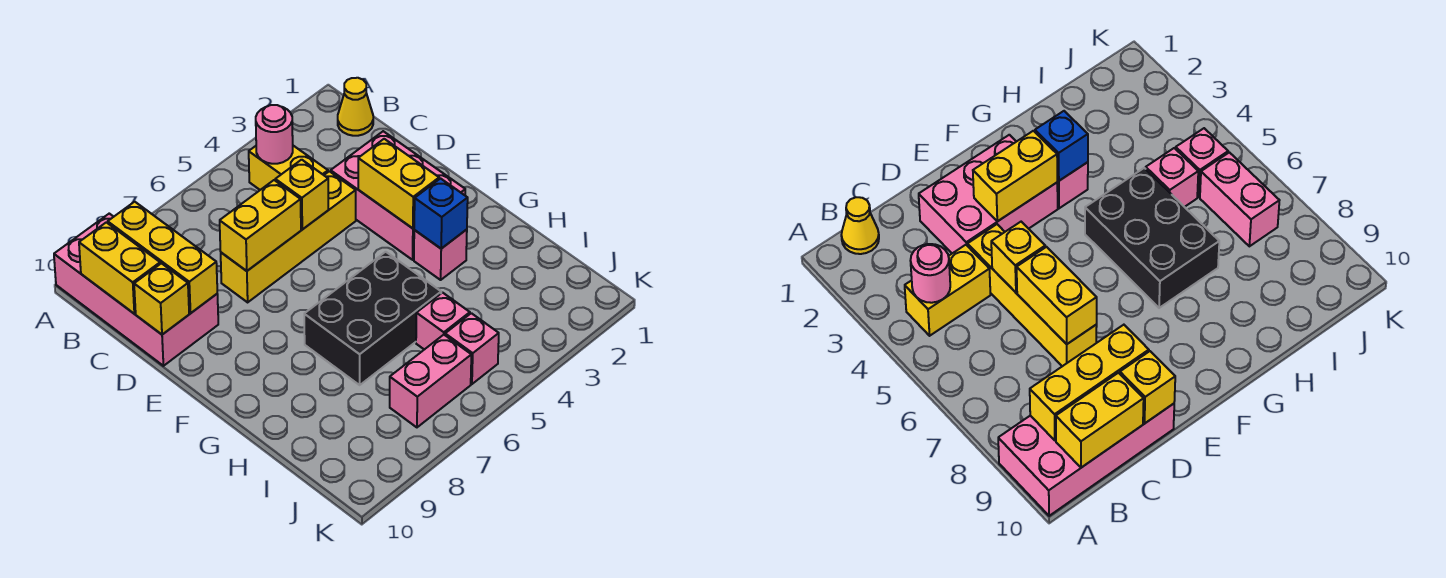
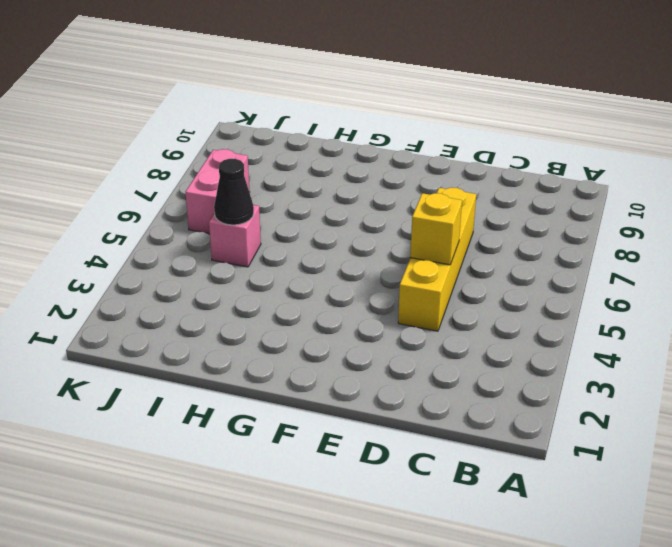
black cone I5 level 2 -> none
none -> pink brick A9:D10 level 1
none -> yellow cone B1 level 1
none -> yellow brick B4:C4 level 1

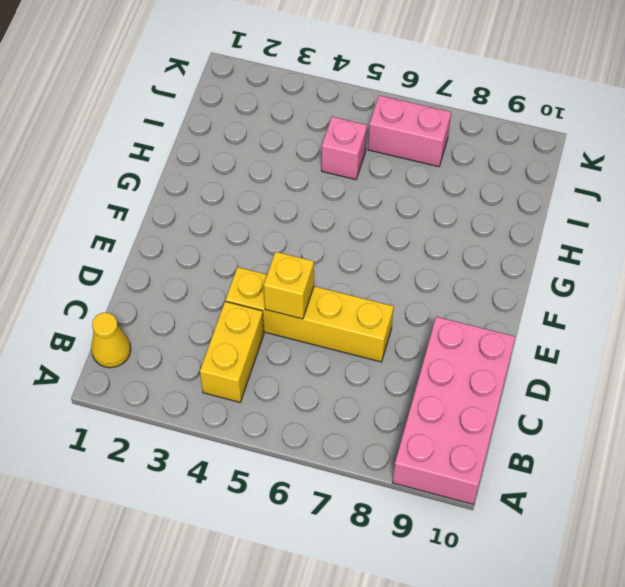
none -> pink brick D2:F3 level 1
none -> pink brick G3 level 1
none -> black brick G5:H7 level 1

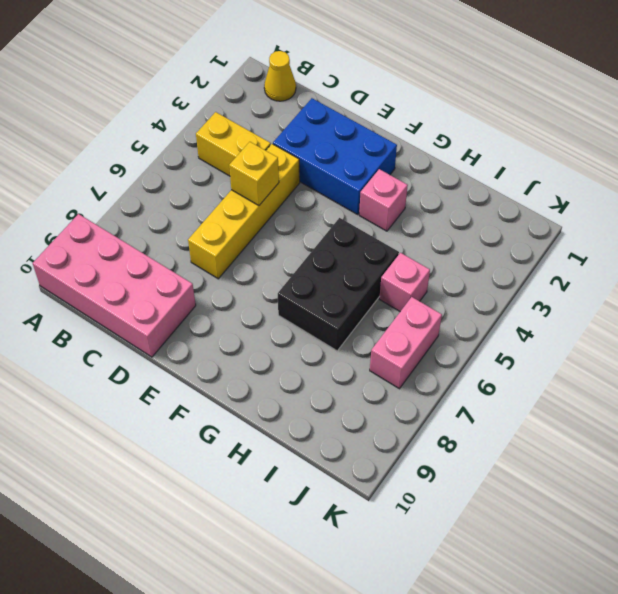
blue brick D2:F3 level 1 -> pink brick D2:F3 level 1
none -> pink brick J5 level 1
none -> pink round brick B4 level 2
none -> yellow brick B9:D9 level 2

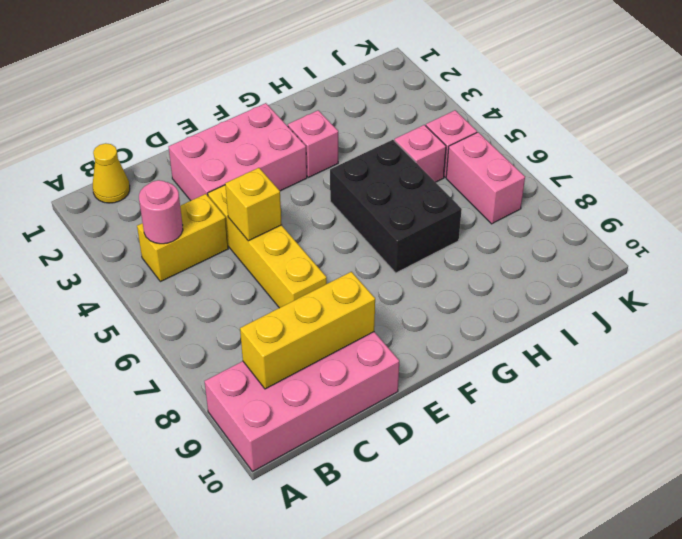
none -> yellow brick B10:C10 level 2
none -> yellow brick D6:D7 level 2
none -> yellow brick D10 level 2

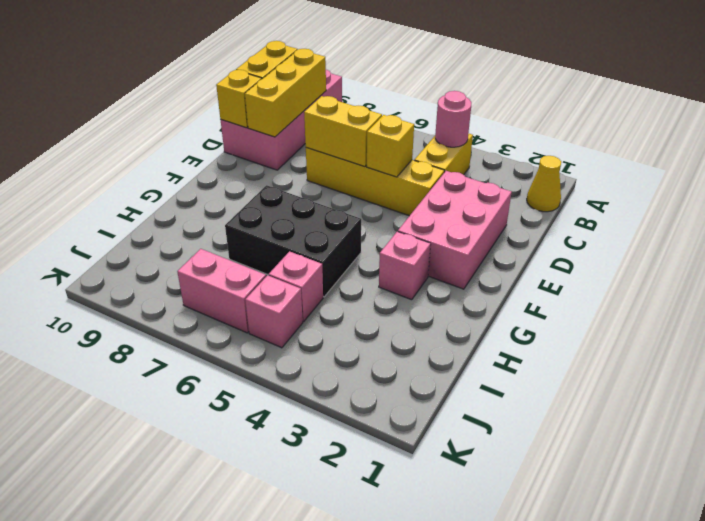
none -> yellow brick E3:F3 level 2
none -> blue brick G3 level 2

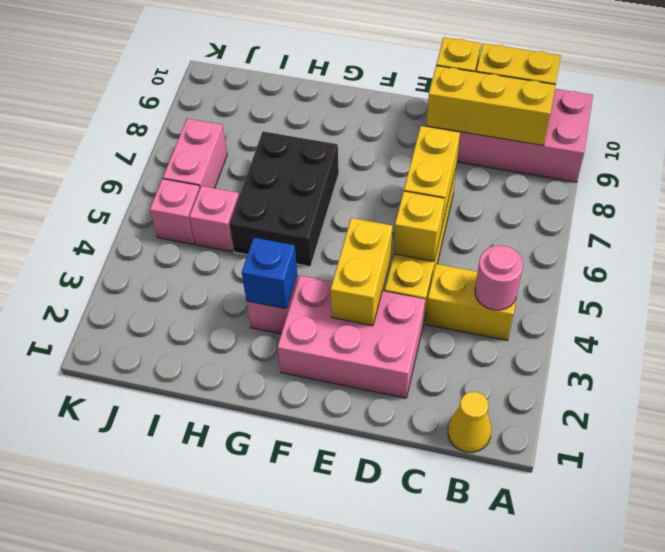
yellow brick E3:E4 level 2 -> yellow brick E3:F3 level 2

